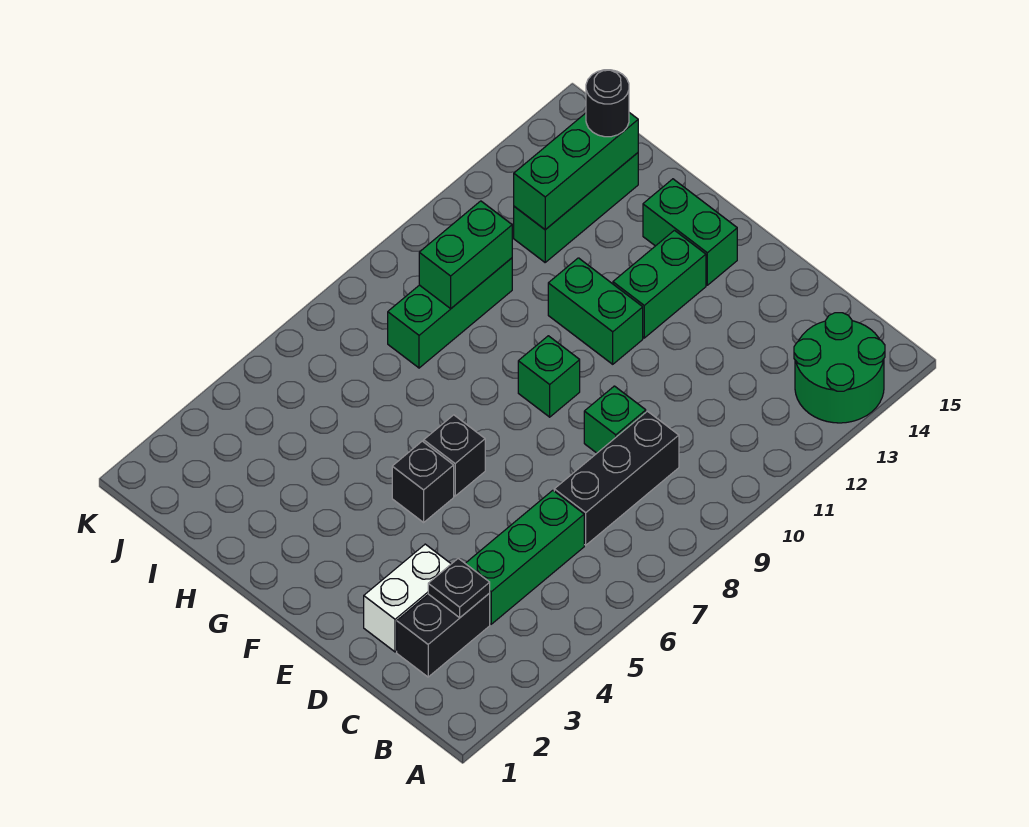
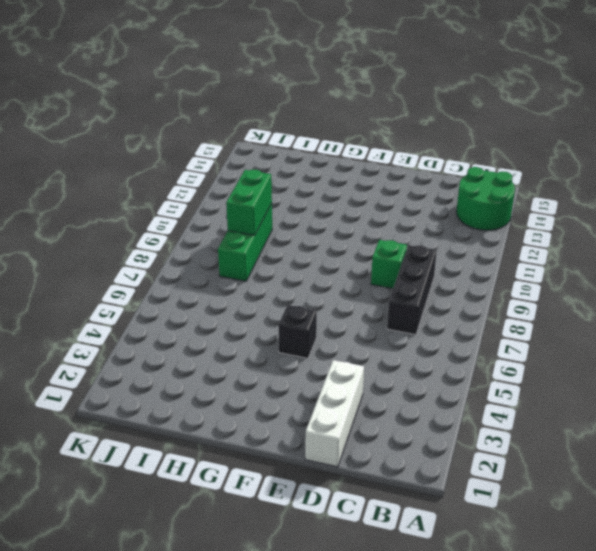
white brick D1:D3 level 1 -> white brick D2:D3 level 1
none -> black brick C2:C3 level 1
none -> green brick C4:C6 level 1
none -> black brick F6 level 1

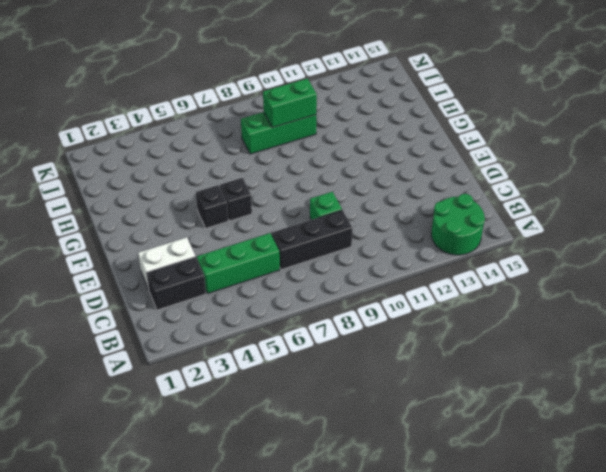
none -> green brick F9 level 1
none -> green brick F11:G11 level 1
none -> green brick F12:F13 level 1

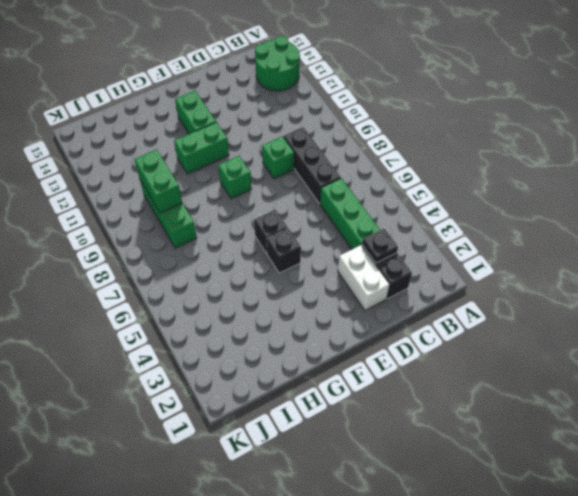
none -> green brick F14:G14 level 1
none -> green brick I12:I14 level 1
none -> green brick I12:I14 level 2

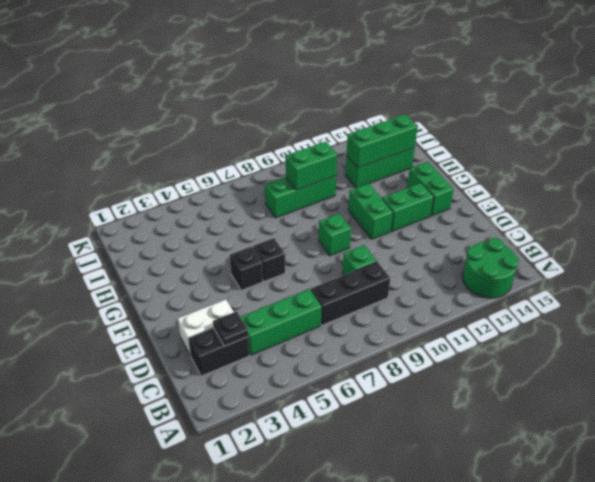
none -> black round brick I14 level 3

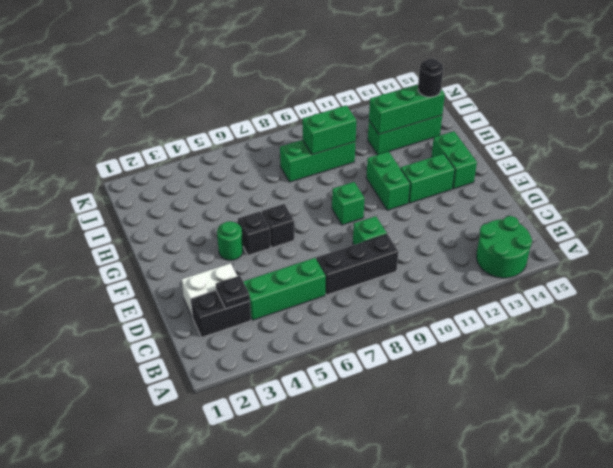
green round brick F4 level 1 -> none

